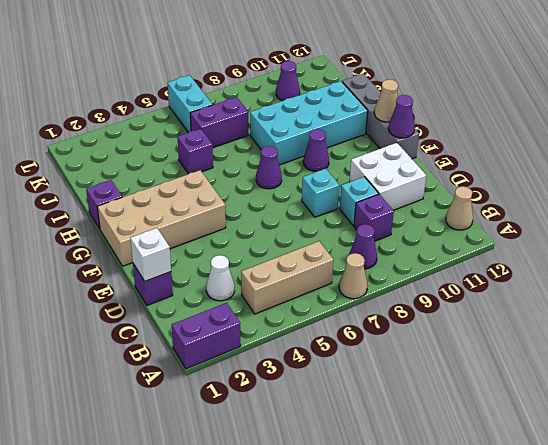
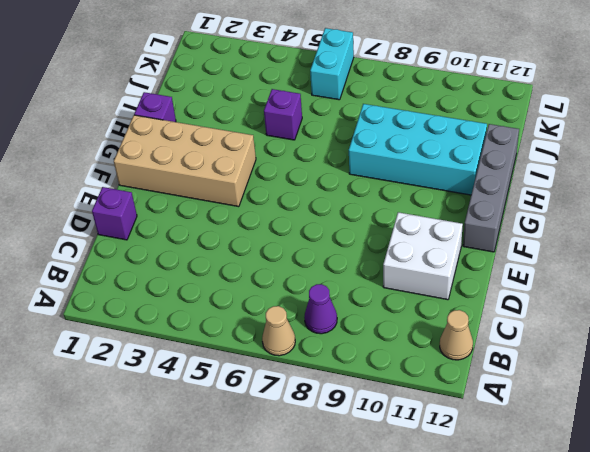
none -> purple brick A1:A2 level 1
none -> tan brick B4:B6 level 1
none -> white cone C3 level 1

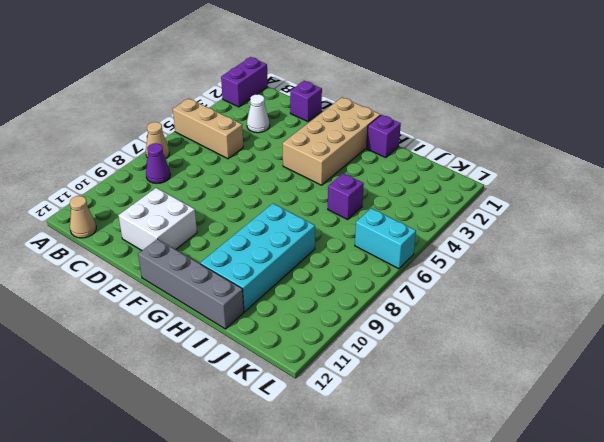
tan brick A5:C5 level 1 -> tan brick B4:B6 level 1
none -> purple brick C9 level 1
none -> cyan brick D9 level 1
none -> cyan brick E8 level 1

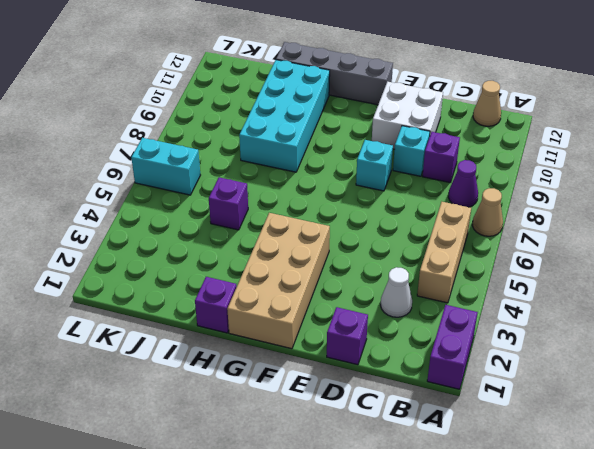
none -> purple cone G7 level 1
none -> purple cone G9 level 1
none -> purple brick J6:J7 level 1

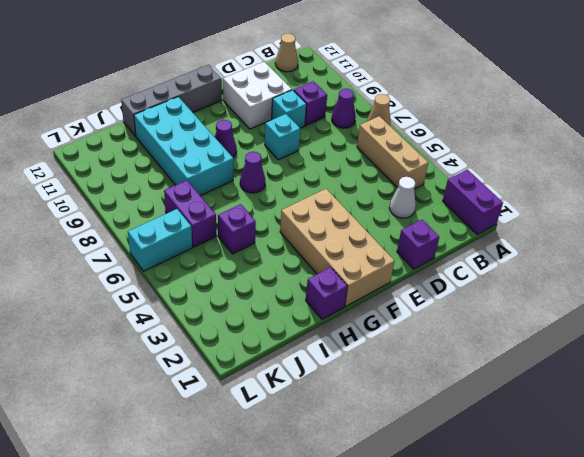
none -> purple cone K10 level 1
none -> white brick D1 level 2
none -> purple cone F12 level 2

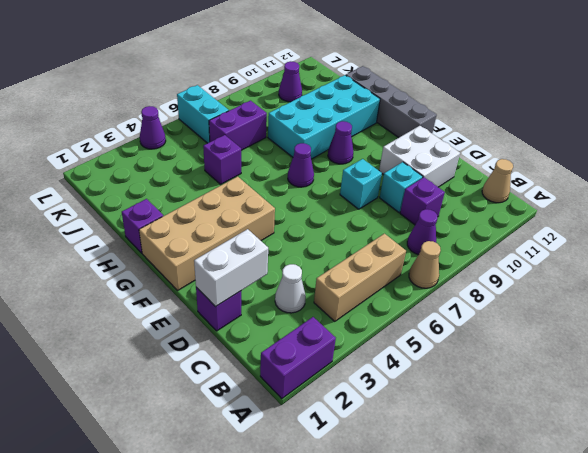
white brick D1:D2 level 2 -> white brick D1 level 2
purple cone L4 level 1 -> purple cone F12 level 2
none -> tan cone G12 level 2

